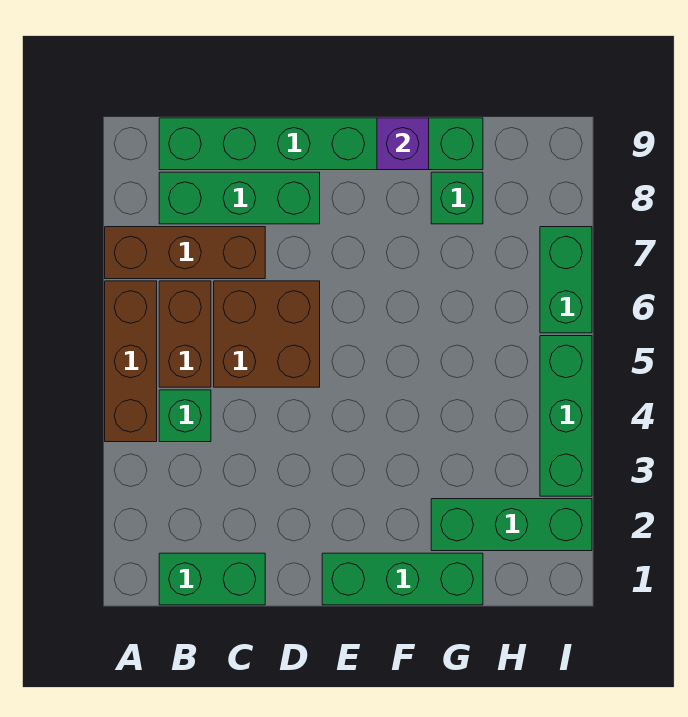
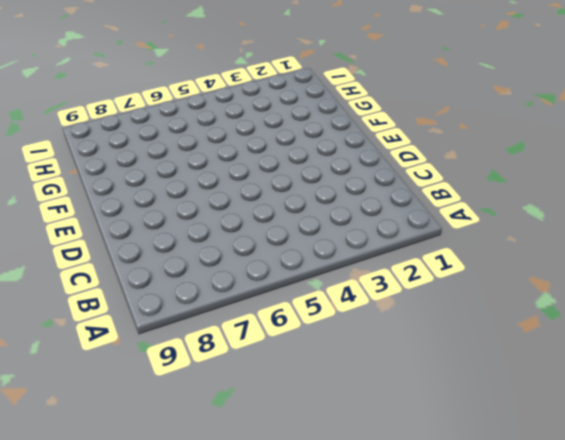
none -> brown brick A4:A6 level 1
none -> brown brick A7:C7 level 1
none -> green brick B1:C1 level 1

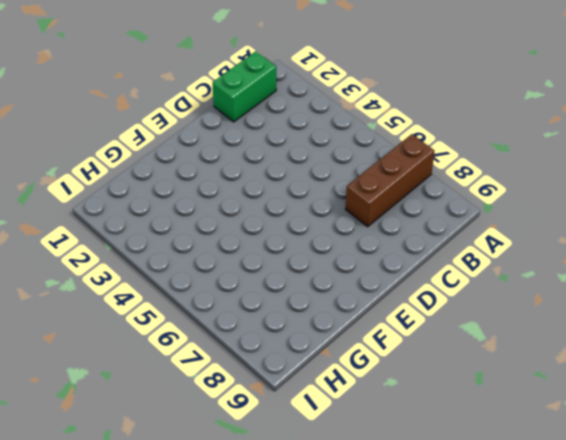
none -> brown brick A4:A6 level 1
none -> green brick B4 level 1
none -> brown brick B5:B6 level 1

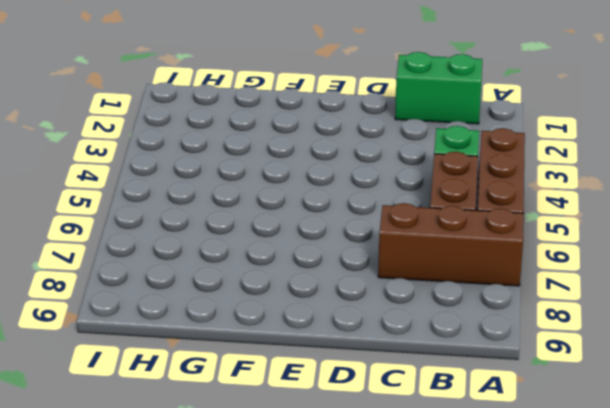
none -> green brick B8:D8 level 1
none -> green brick B9:G9 level 1
none -> brown brick C5:D6 level 1

